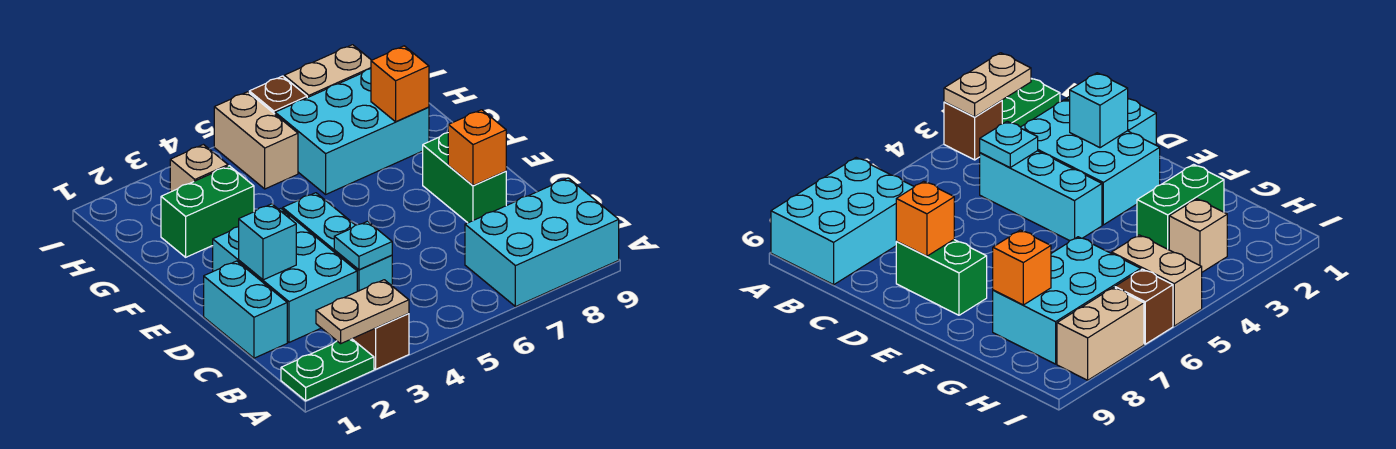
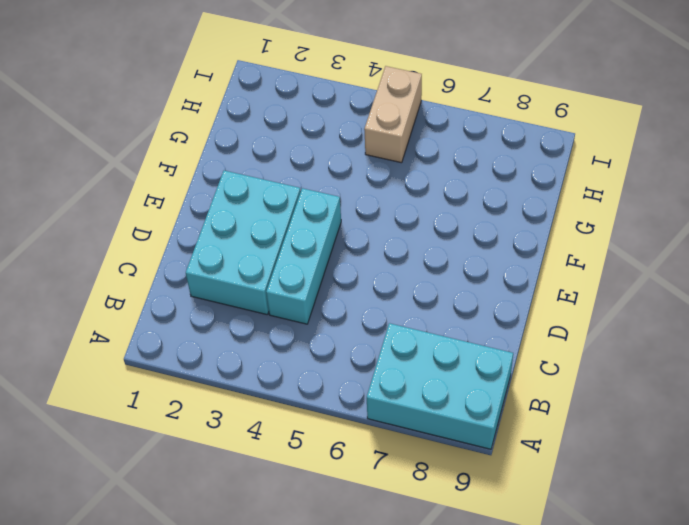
none -> green plate A1:A2 level 1
none -> brown brick A3 level 1
none -> cyan brick C1:D1 level 1

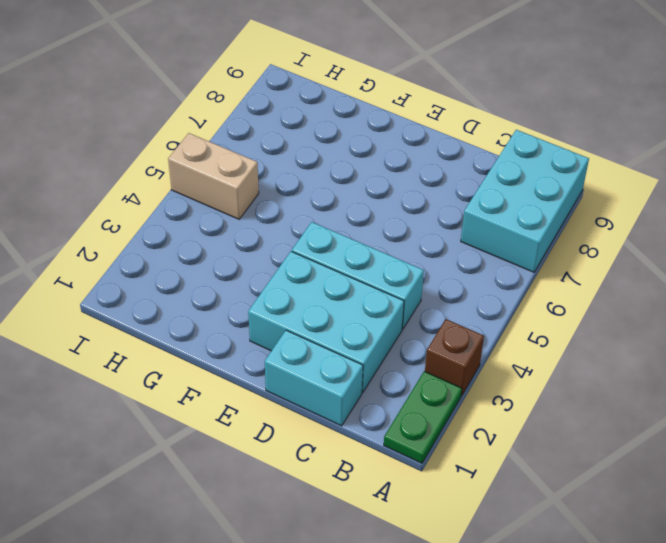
none -> green brick D8:E8 level 1
none -> green brick G2:G3 level 1
none -> cyan brick G6:H8 level 1

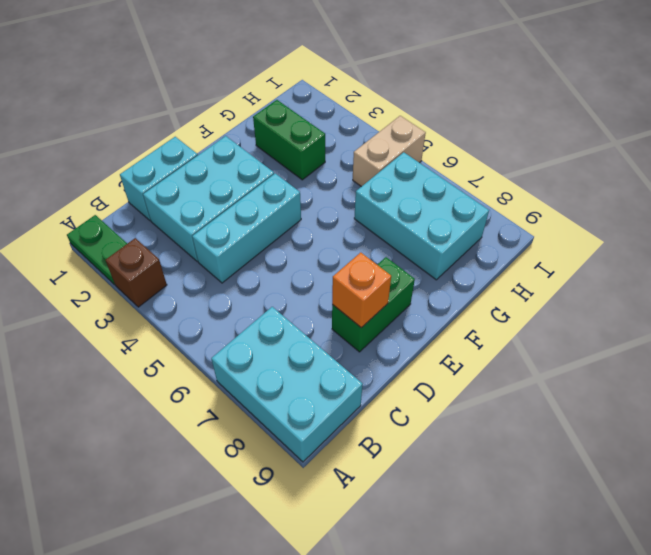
none -> tan brick H3 level 1
none -> brown brick I6 level 1
none -> tan brick I7:I8 level 1

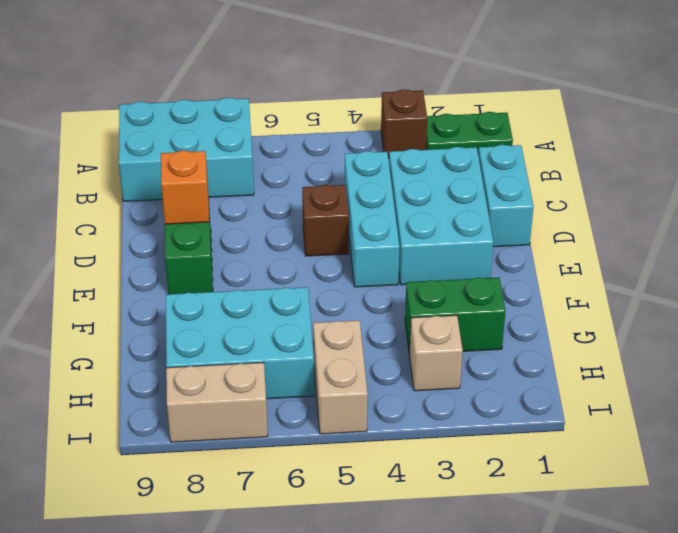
brown brick D5 level 1 -> brown brick I6 level 1
none -> tan plate A2:A3 level 2
none -> cyan plate C4 level 2
none -> cyan brick D2 level 2

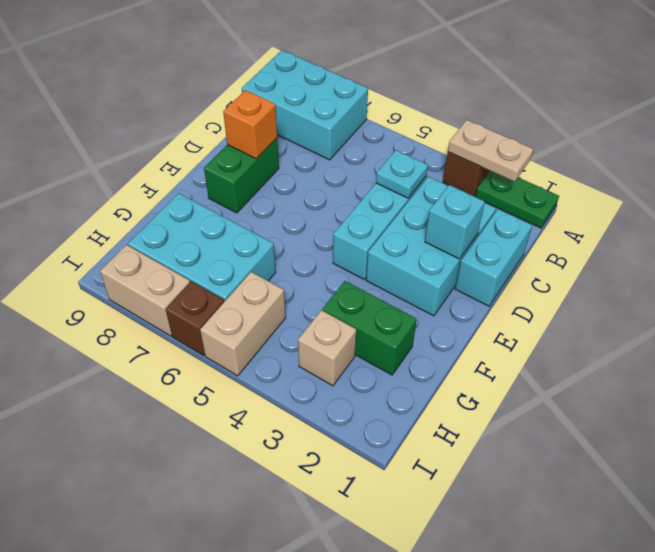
none -> orange brick G8 level 2

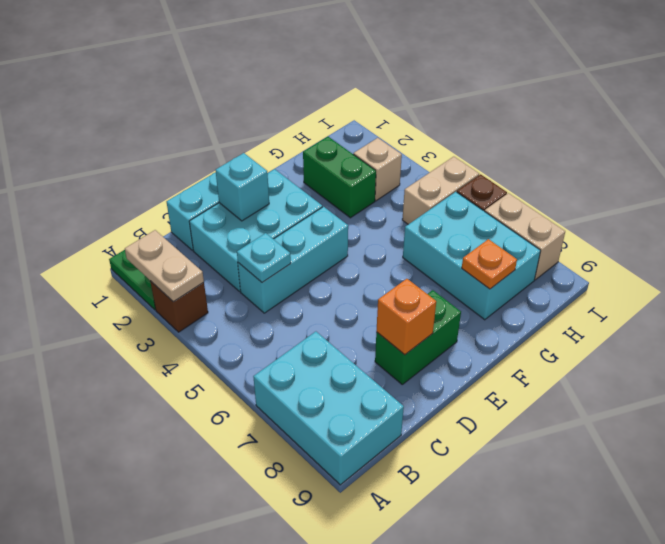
orange plate G8 level 2 -> orange brick G8 level 2

